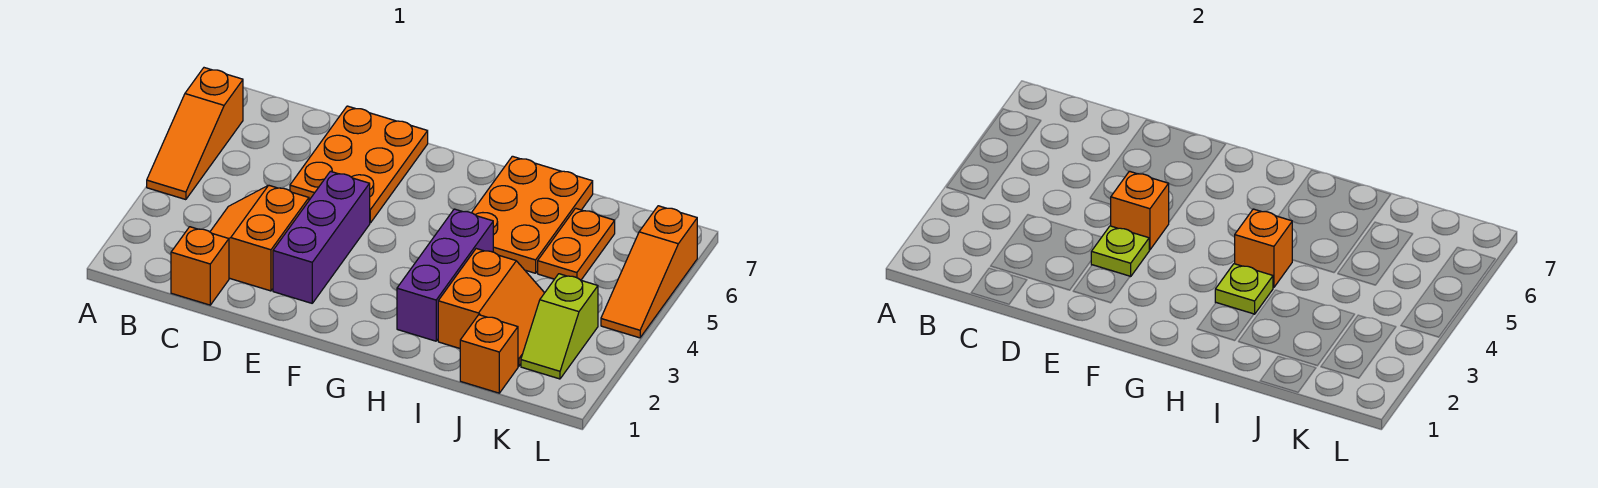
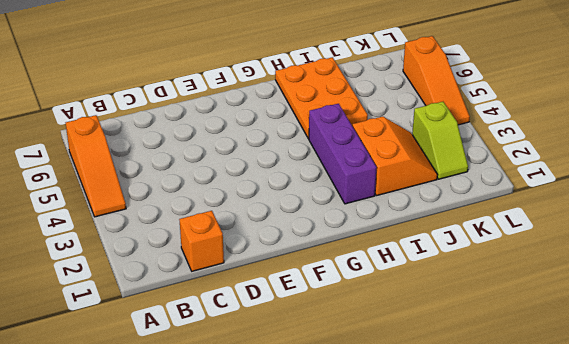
none -> orange slope C2:D3 level 1 top D
none -> orange plate D5:E7 level 1
none -> purple brick E2:E4 level 1

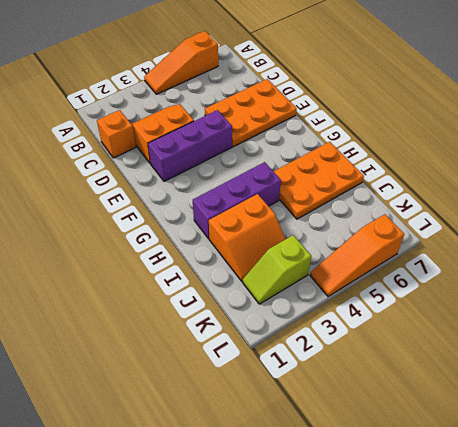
none -> orange brick J1 level 1
none -> orange plate J5:J6 level 1
none -> lime plate E3 level 2

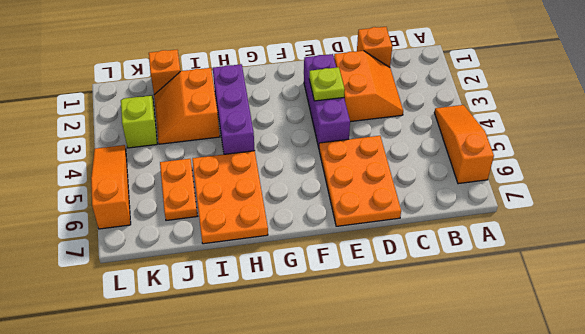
none -> orange brick E4 level 2
none -> lime plate H3 level 2
none -> orange brick H4 level 2

